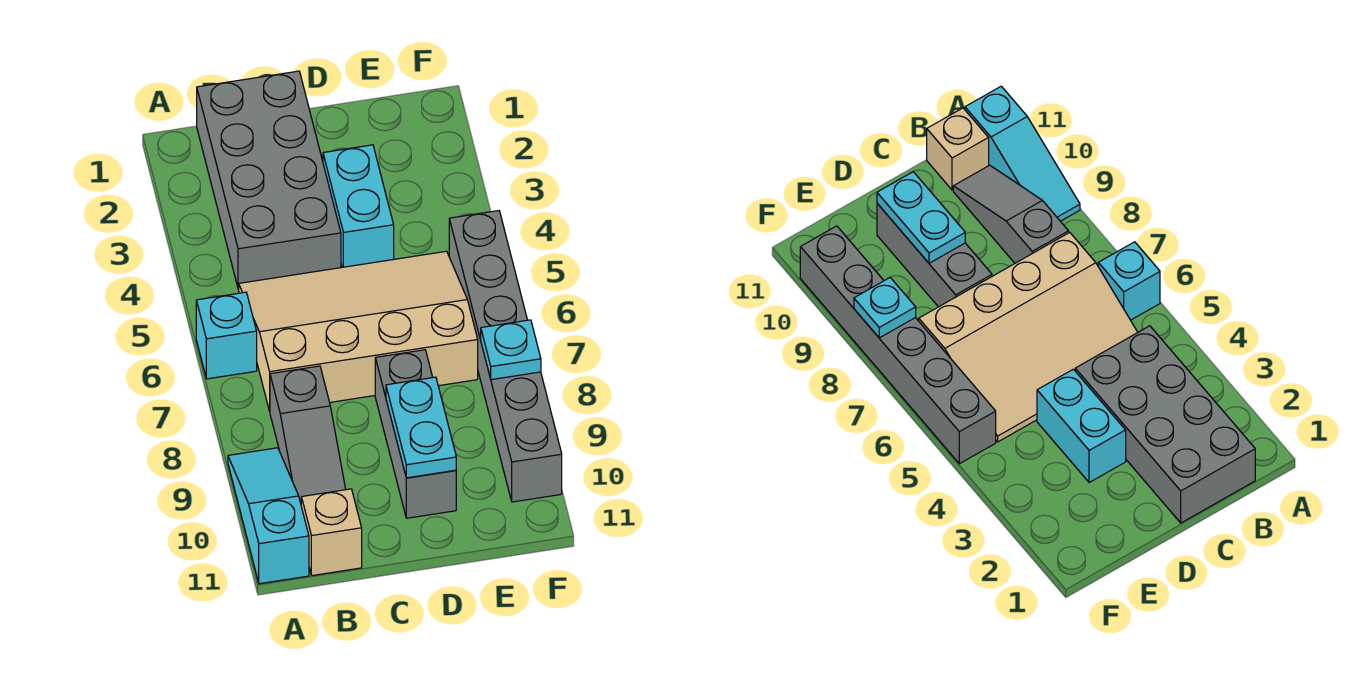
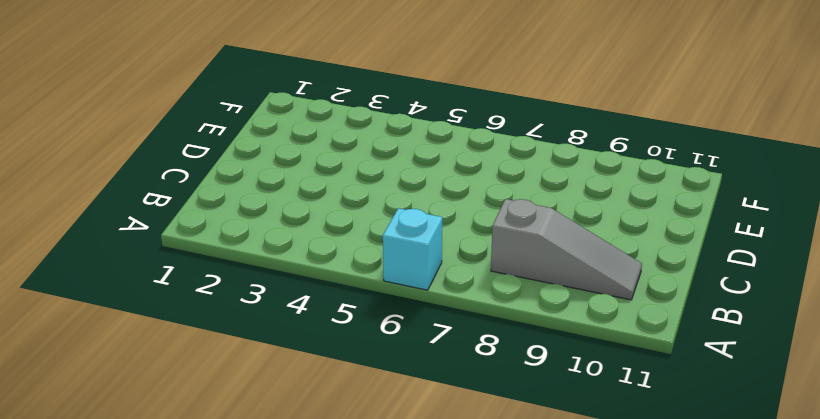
none -> cyan slope A9:A11 level 1 top 11
none -> grey brick B1:C4 level 1

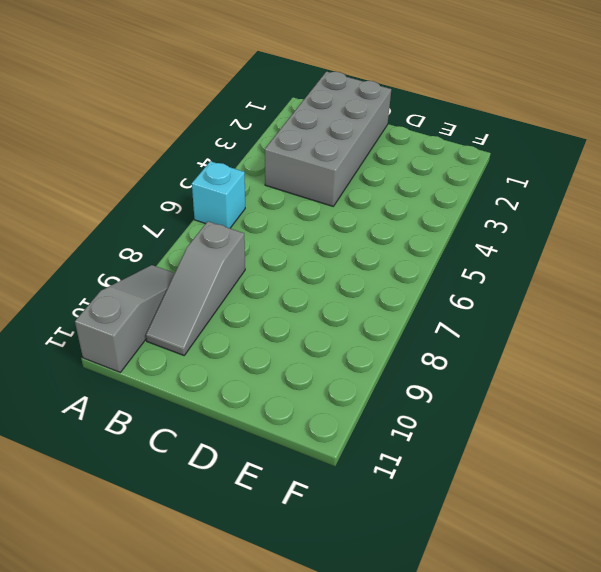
grey slope A9:A11 level 1 top 11 -> cyan slope A9:A11 level 1 top 11
none -> tan slope B5:E7 level 1 top 7
none -> tan brick B11 level 1

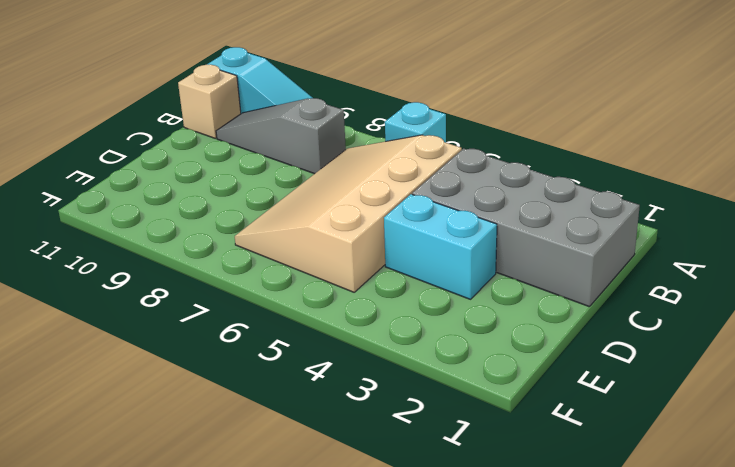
tan slope B5:E7 level 1 top 5 -> tan slope B5:E7 level 1 top 7
none -> grey brick D8:D10 level 1
none -> grey brick F5:F10 level 1

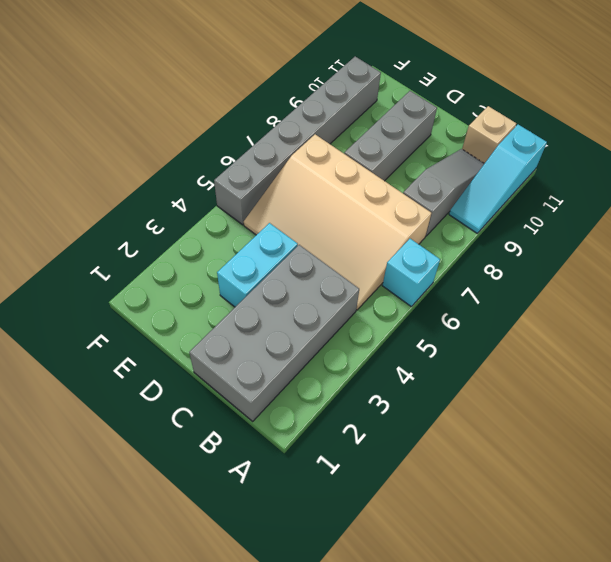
none -> cyan plate D9:D10 level 2
none -> cyan plate F8 level 2

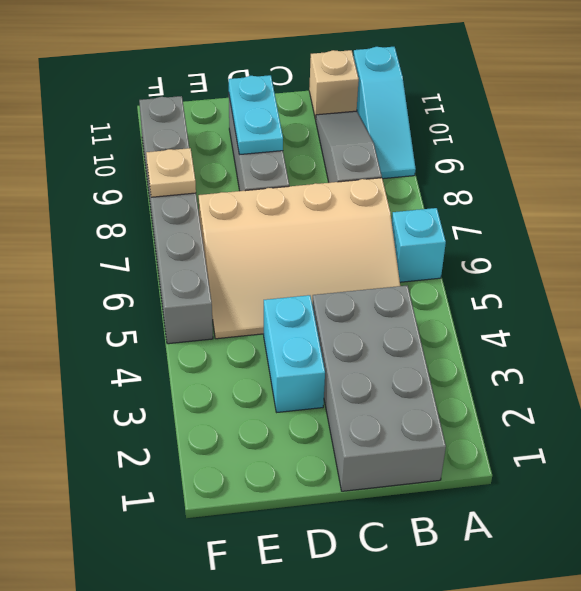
tan plate F8 level 2 -> cyan plate F8 level 2

